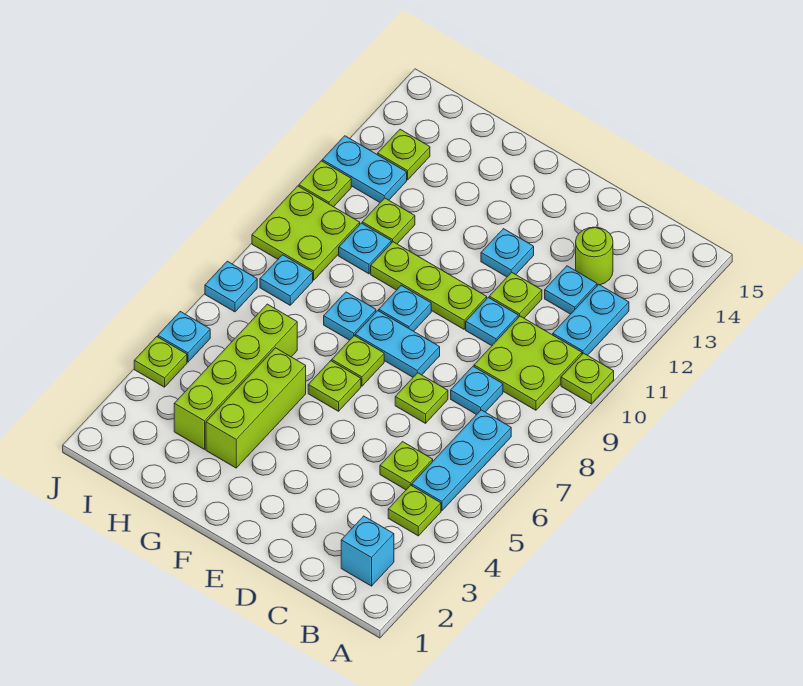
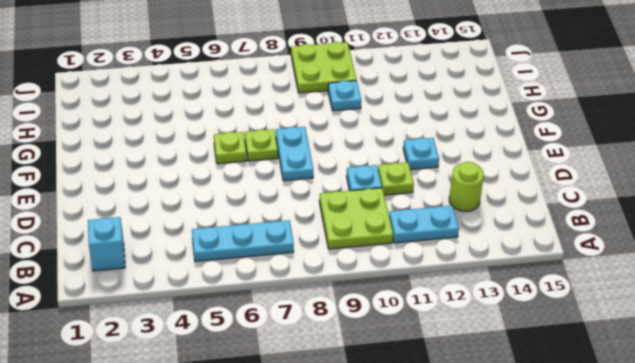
none -> lime plate A10 level 1
none -> lime plate B4 level 1
none -> lime plate C5 level 1
none -> cyan plate C8 level 1

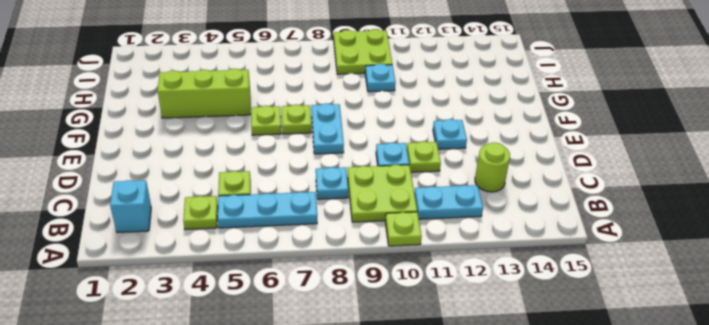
none -> cyan plate C12 level 1
none -> lime plate D7 level 1
none -> lime plate E10:G10 level 1
none -> cyan plate F9 level 1

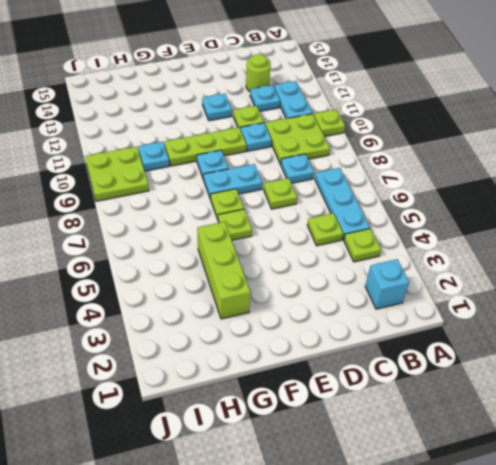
none -> cyan plate G8 level 1
none -> lime brick H3:H6 level 1
none -> lime plate H11 level 1
none -> cyan plate I8 level 1

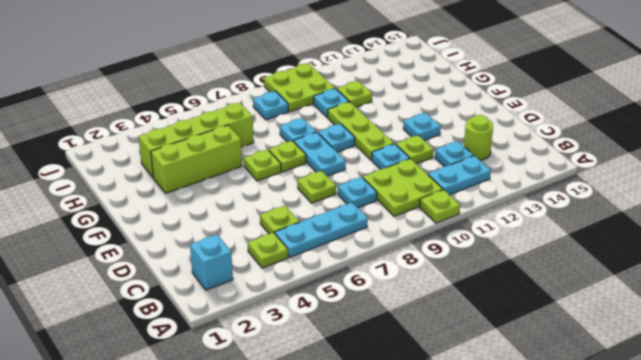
none -> cyan plate I12:J12 level 1
none -> lime plate I13 level 1
none -> lime plate J4 level 1
none -> cyan plate J5 level 1

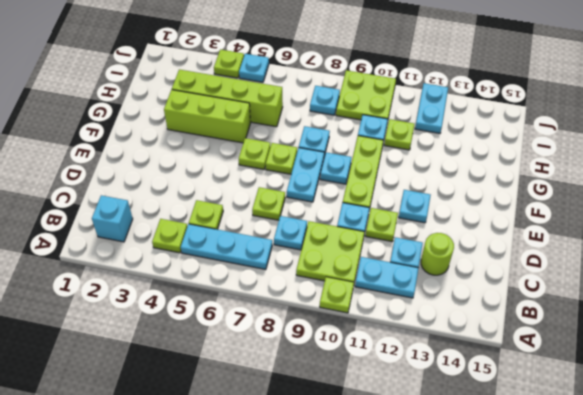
none -> lime plate I13 level 1
none -> cyan plate J7 level 1
none -> lime plate J11 level 1

